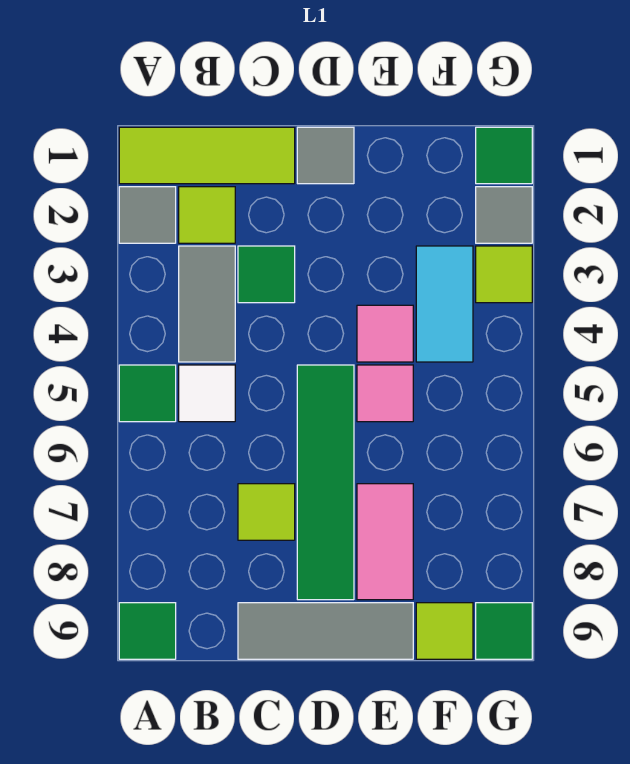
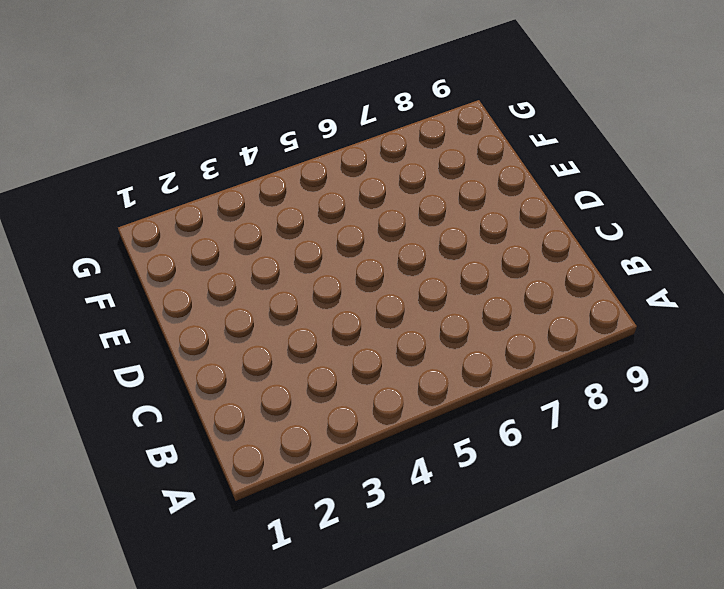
none -> lime tile A1:C1 level 1
none -> grey tile A2 level 1
none -> green tile A5 level 1

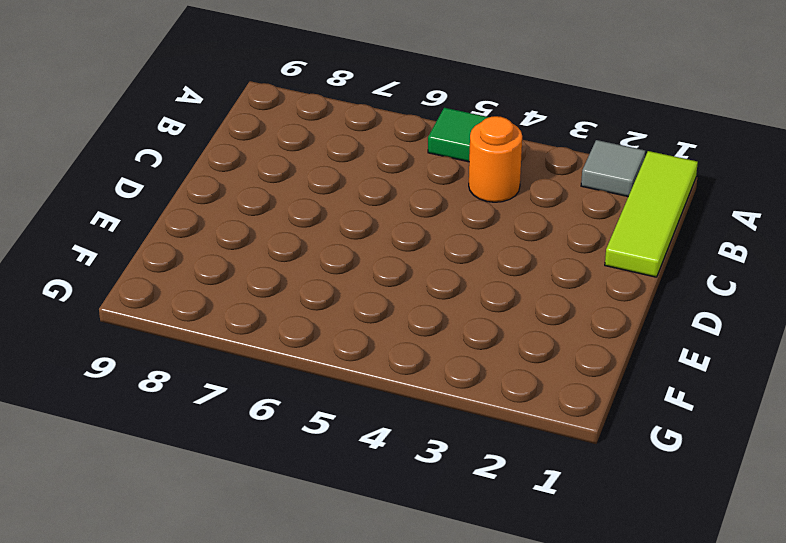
orange round brick B4 level 1 -> grey tile B3:B4 level 1
none -> green tile A9 level 1
none -> lime tile B2 level 1
none -> white tile B5 level 1

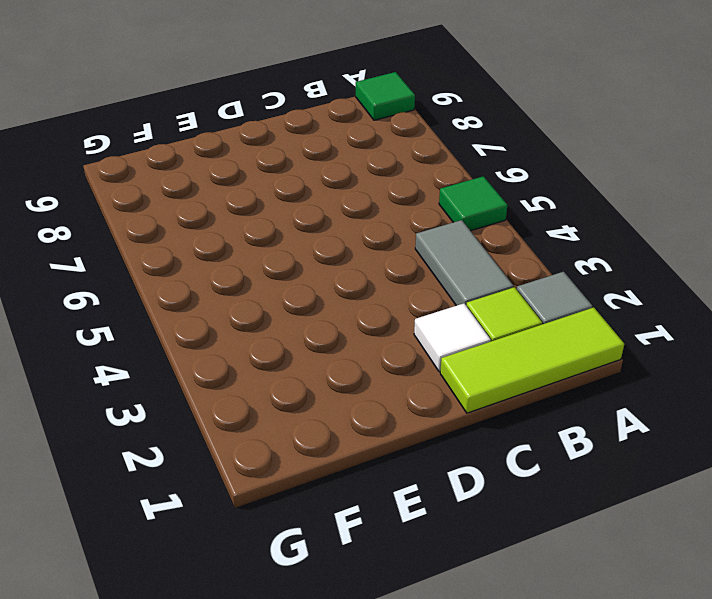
white tile C2 level 1 -> white tile B5 level 1
none -> green tile C3 level 1
none -> lime tile C7 level 1
none -> grey tile C9:E9 level 1

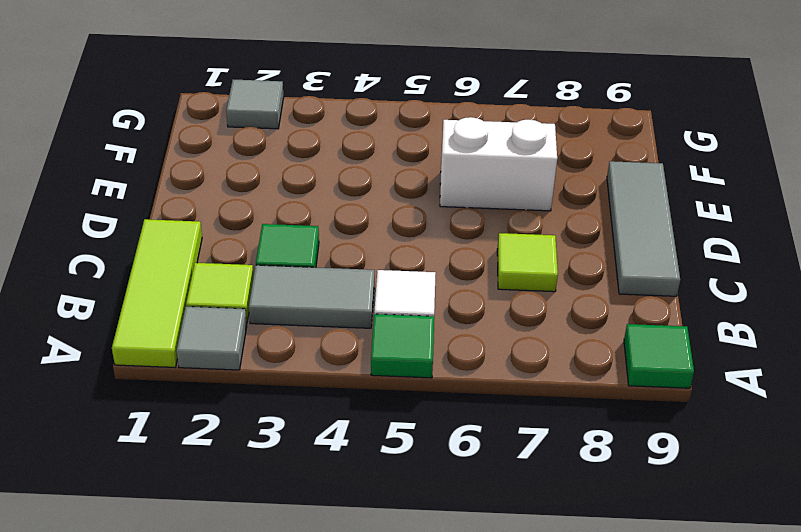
white brick E6:E7 level 1 -> pink tile E7:E8 level 1
none -> grey tile D1 level 1
none -> green tile D5:D8 level 1
none -> pink tile E4 level 1

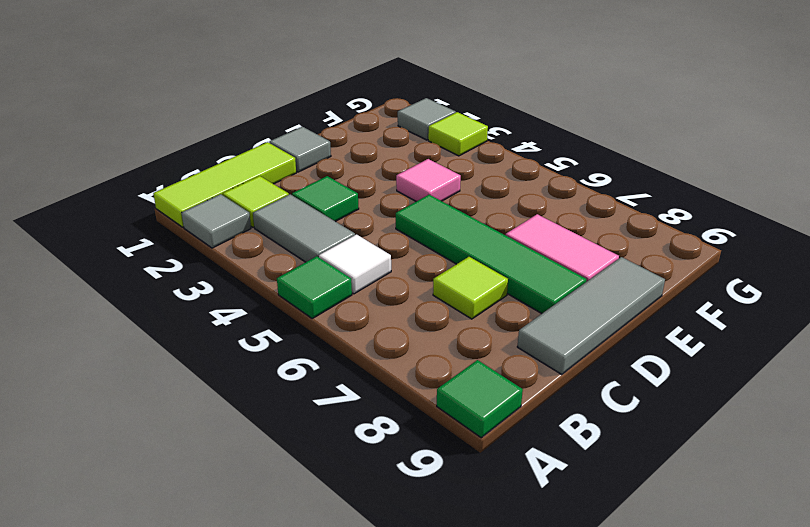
none -> pink tile E5 level 1
none -> cyan tile F3:F4 level 1
none -> lime tile F9 level 1

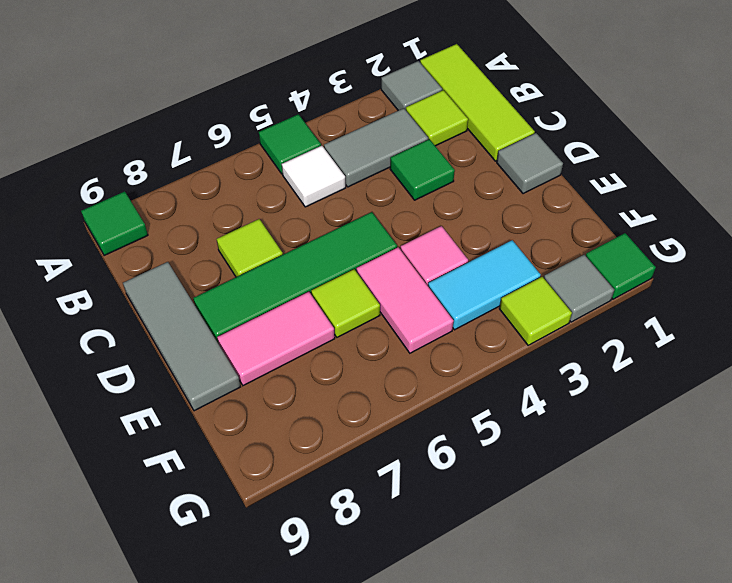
pink tile E5:F5 level 1 -> pink tile E5 level 1
lime tile E6 level 1 -> lime tile F9 level 1
none -> green tile G9 level 1

